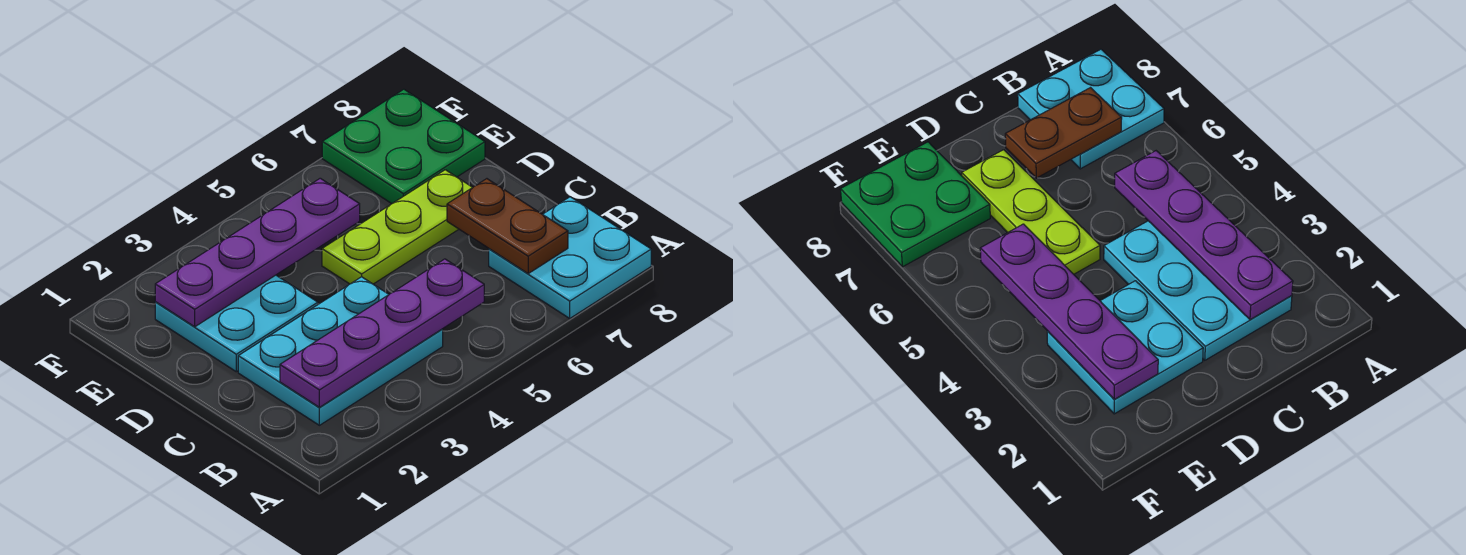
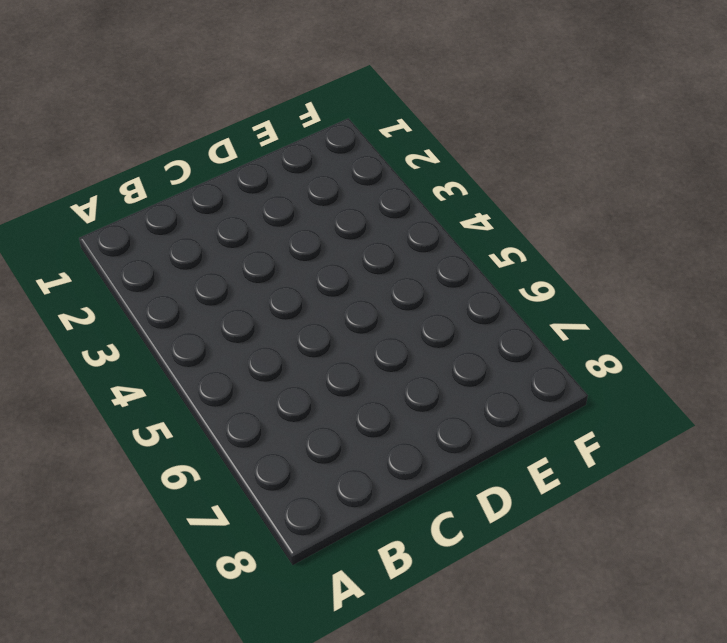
none -> cyan plate A7:B8 level 1
none -> cyan plate B2:C4 level 1

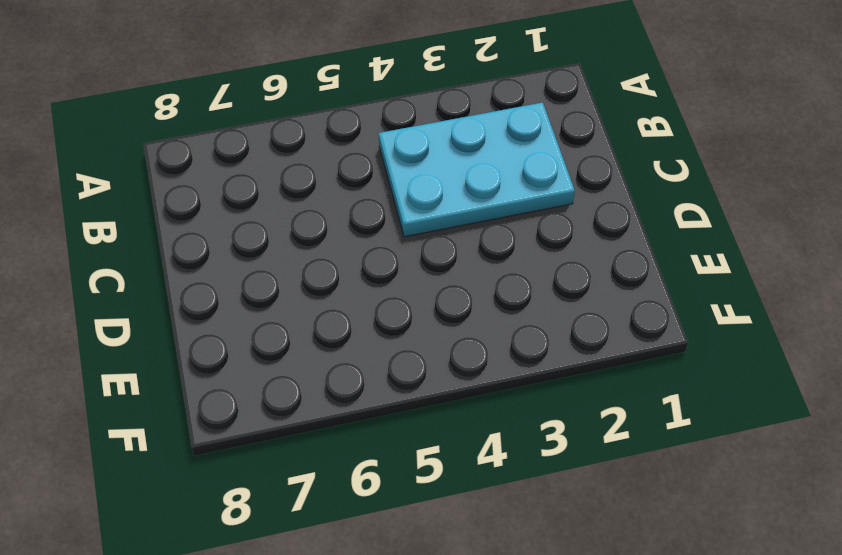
none -> cyan plate A7:B8 level 1
none -> cyan plate D2:E3 level 1

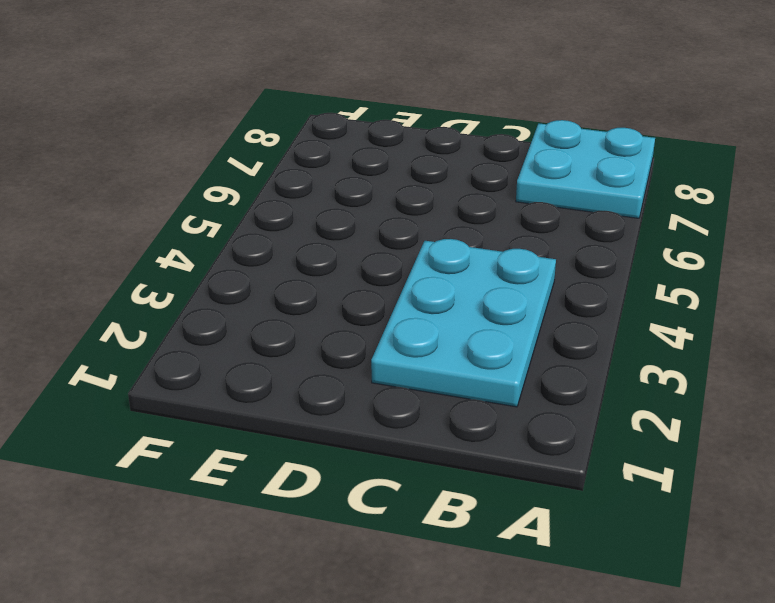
none -> cyan plate D2:E3 level 1
none -> lime plate D5:D7 level 1

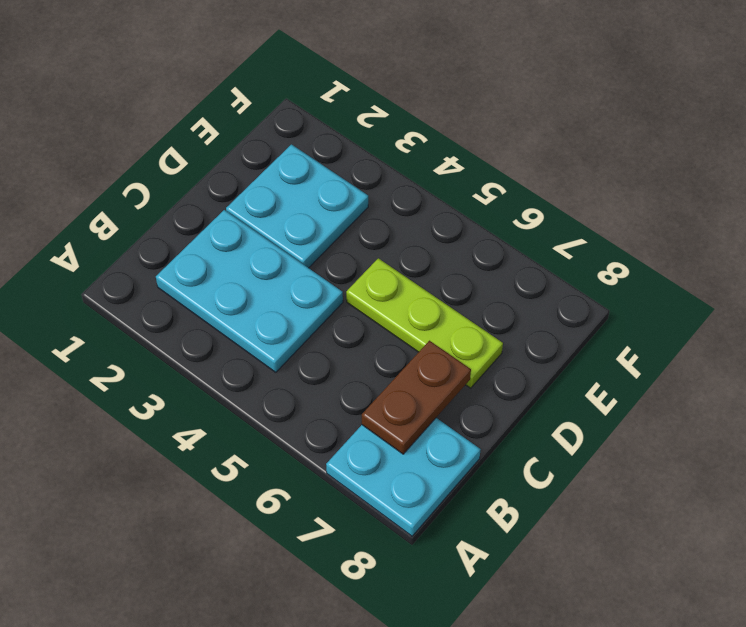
none -> green plate E7:F8 level 1
none -> purple plate B2:B5 level 2

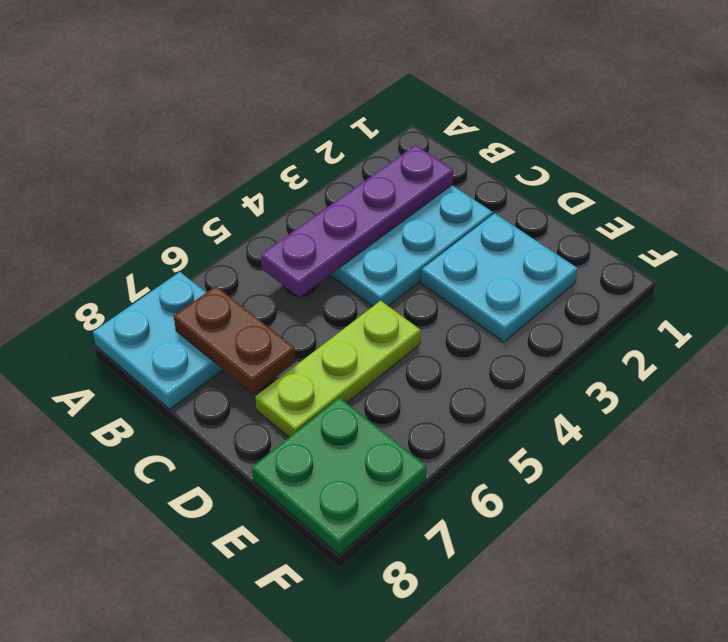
none -> purple plate E2:E5 level 2

